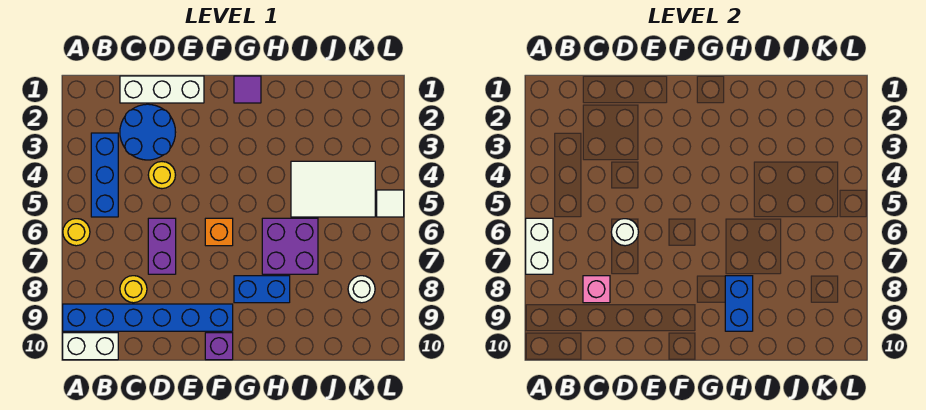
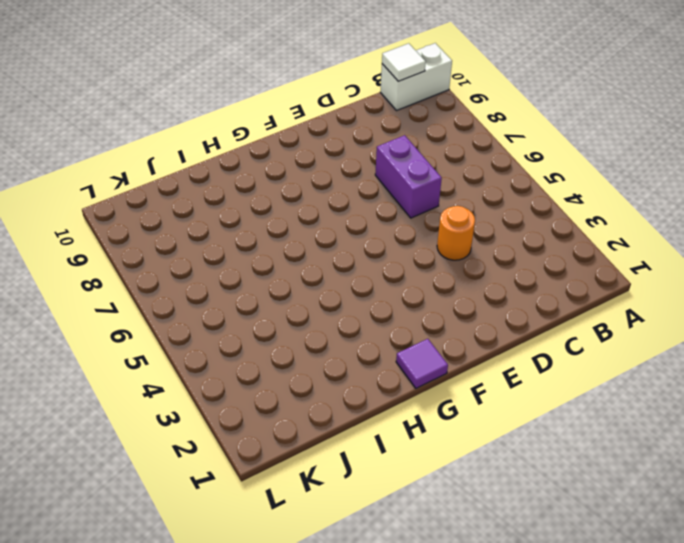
white tile B10 level 2 -> white tile L5 level 1
orange round brick D4 level 1 -> yellow round brick D4 level 1
none -> yellow round brick A6 level 1
none -> blue brick A9:F9 level 1
none -> blue brick B3:B5 level 1

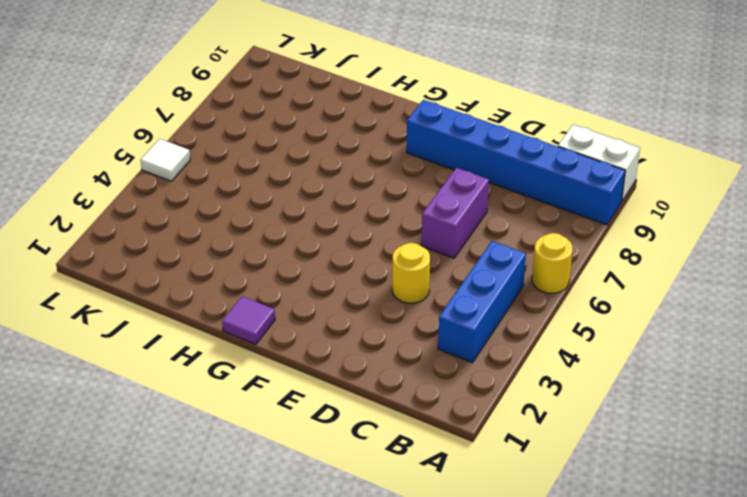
none -> white brick C1:E1 level 1
none -> blue round brick C2:D3 level 1
none -> yellow round brick C8 level 1

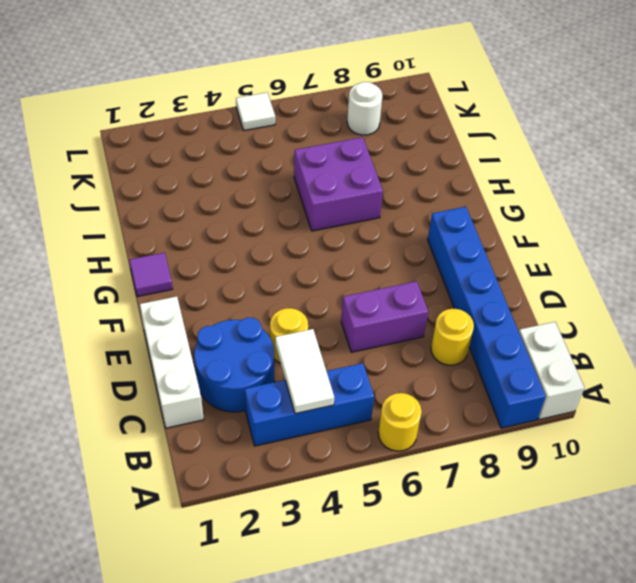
white tile B4:C4 level 2 -> none
none -> orange brick F6 level 1
none -> purple brick F10 level 1
none -> blue brick G8:H8 level 1

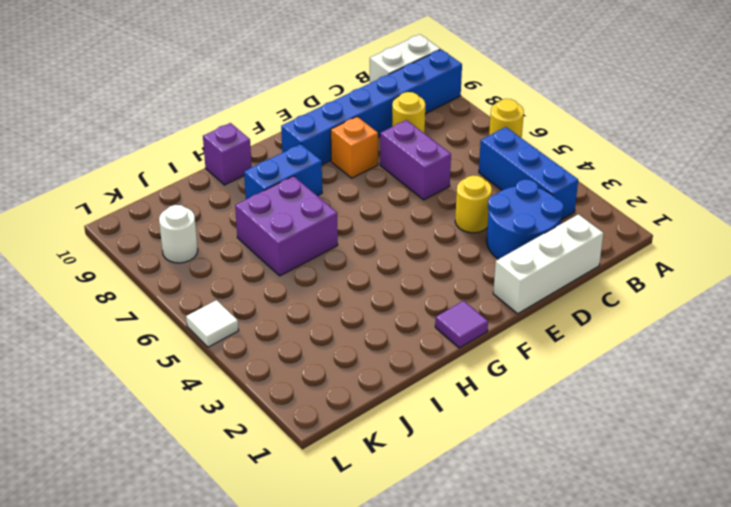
orange brick E8 level 1 -> orange brick F6 level 1
purple brick H10 level 1 -> purple brick F10 level 1
none -> white tile I4:K5 level 1
none -> white brick A6:A7 level 2
none -> pink brick C8 level 2

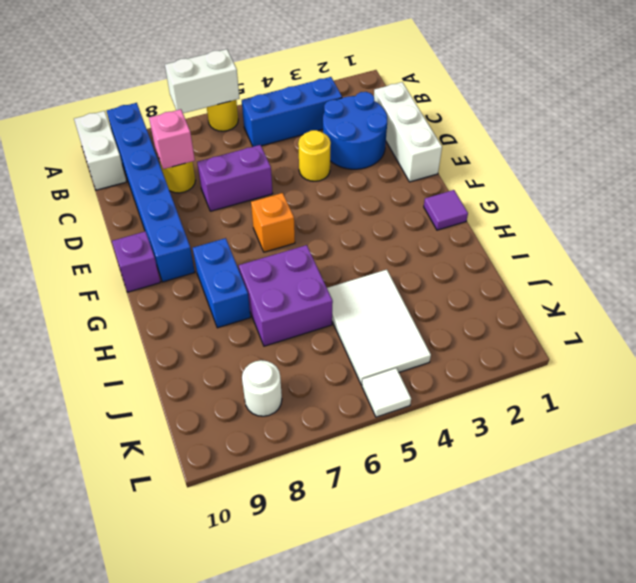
none -> white round brick D6 level 2
none -> blue brick H8:H9 level 2

